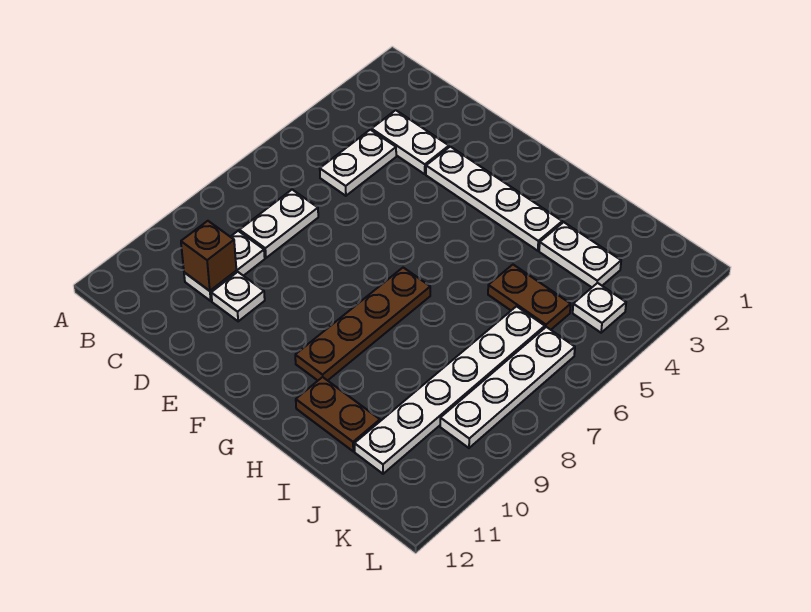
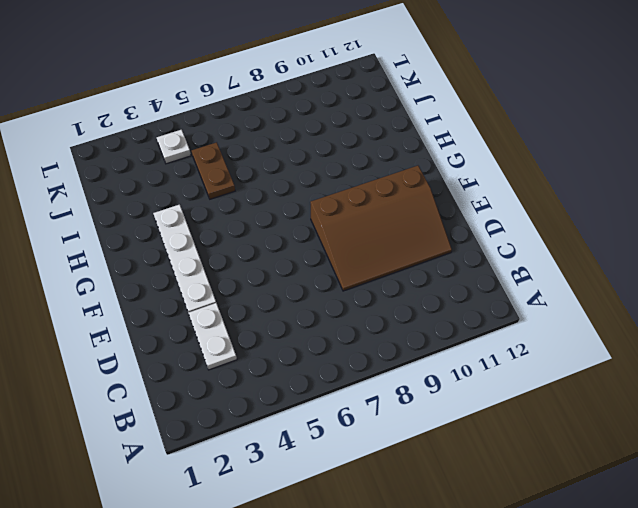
brown slope D8:F11 level 1 top F -> white plate D10 level 1
none -> white plate C4:C5 level 1
none -> white plate C7:C8 level 1
none -> white plate C9:C10 level 1

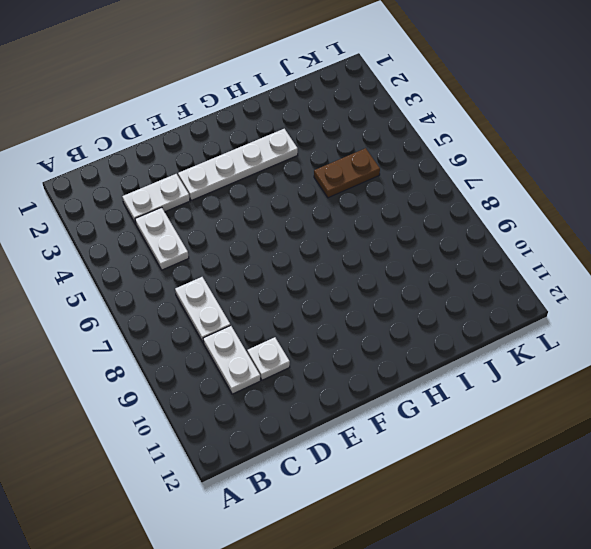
none -> brown plate G7:G10 level 1
none -> brown plate H11:I11 level 1
none -> white plate I3:J3 level 1

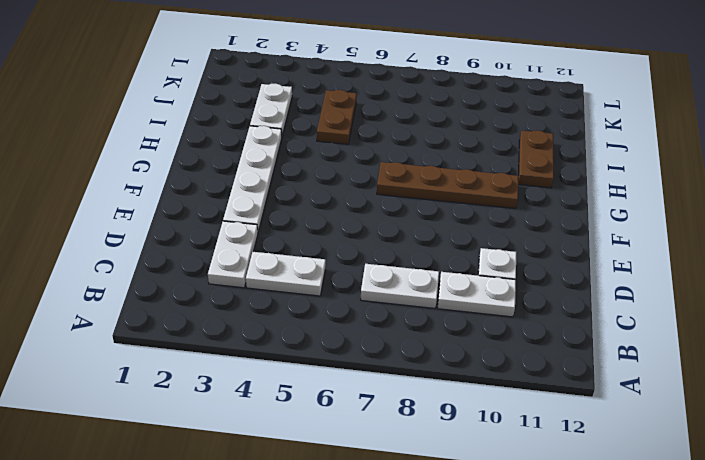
none -> white plate J6:J11 level 1
none -> white plate K4 level 1
none -> white plate K6:K9 level 1

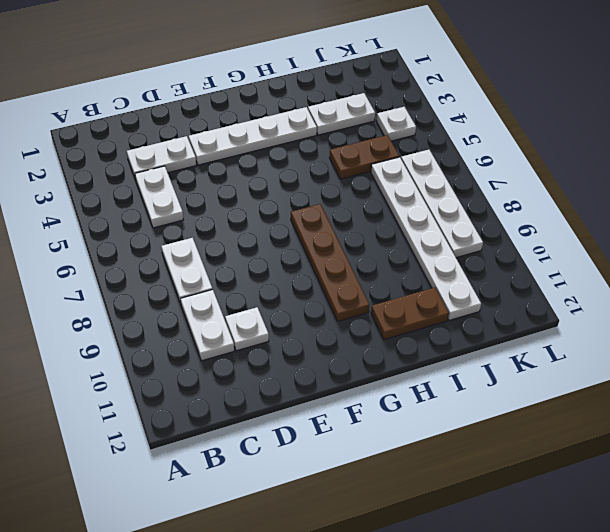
none -> brown brick C10 level 2

